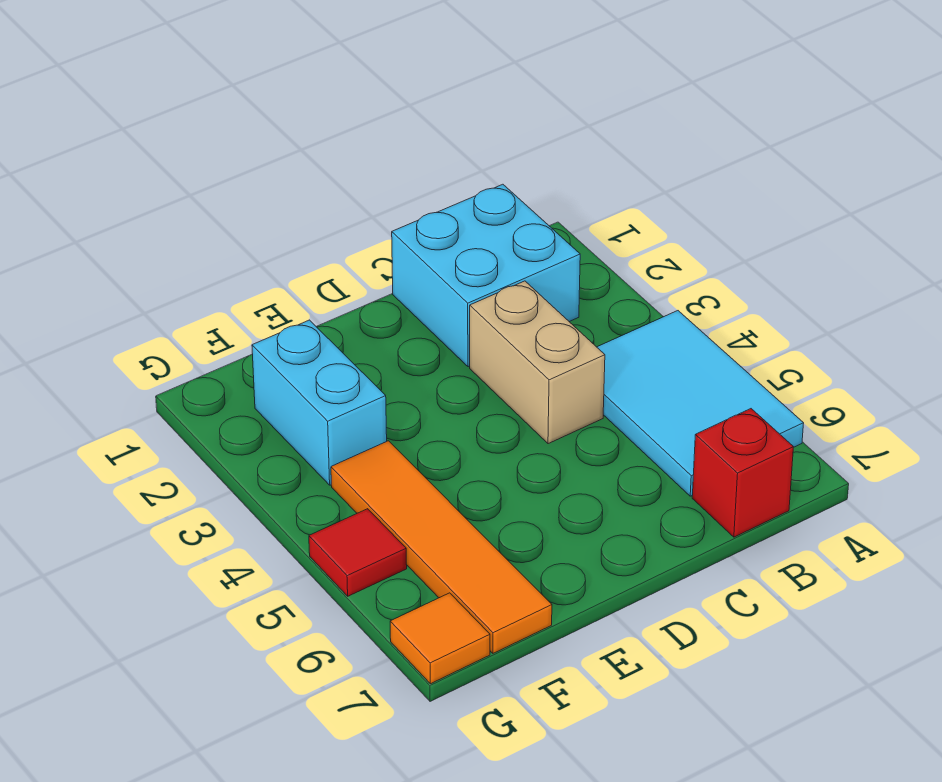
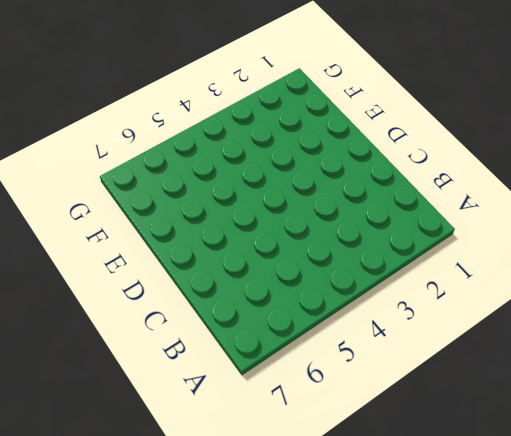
none -> cyan tile A4:B6 level 1
none -> cyan brick B1:C2 level 1

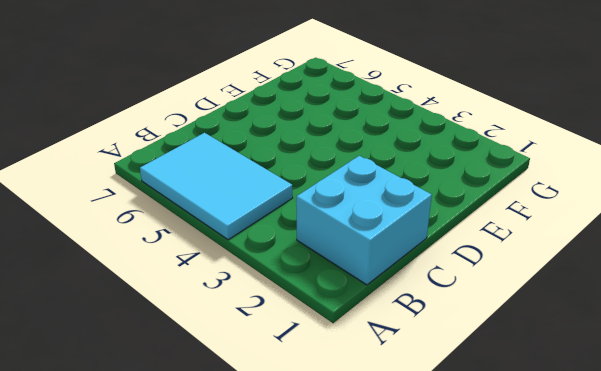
none -> red brick B7 level 1
none -> tan brick C3:C4 level 1

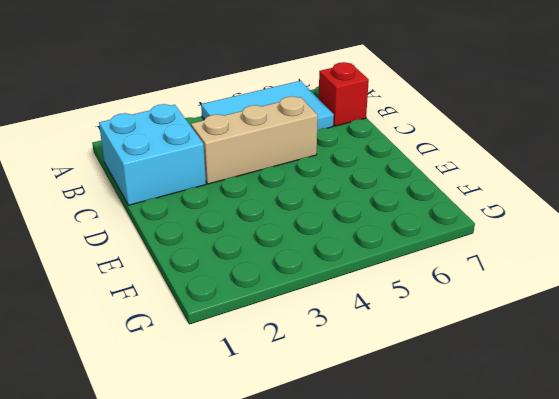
tan brick C3:C5 level 1 -> tan brick C3:C4 level 1
none -> cyan brick F2:F3 level 1
none -> orange tile F4:F7 level 1

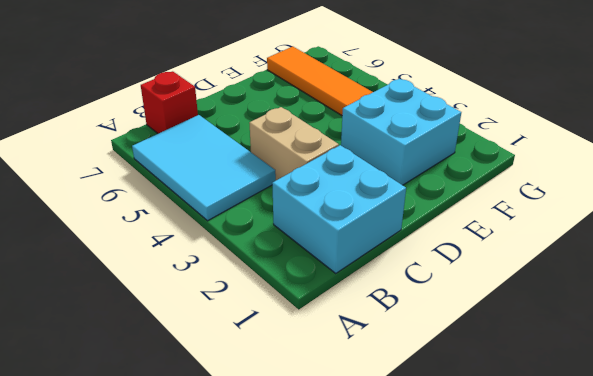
cyan brick E2:F3 level 1 -> cyan brick F2:F3 level 1
none -> red tile G5 level 1
none -> orange tile G7 level 1

